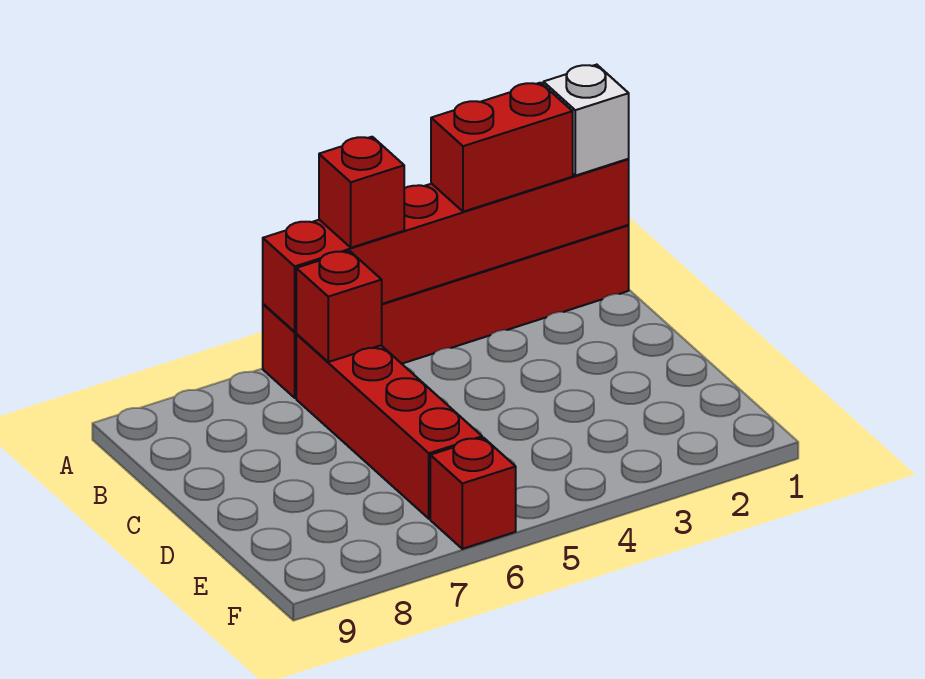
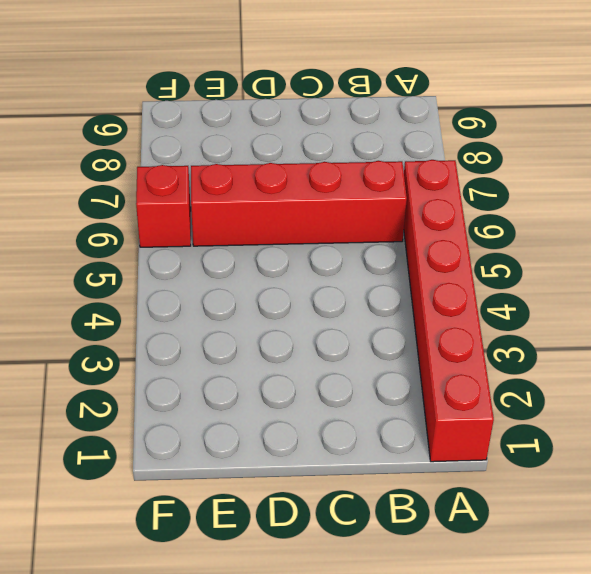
none -> red brick A1:A6 level 2
none -> red brick B6 level 2

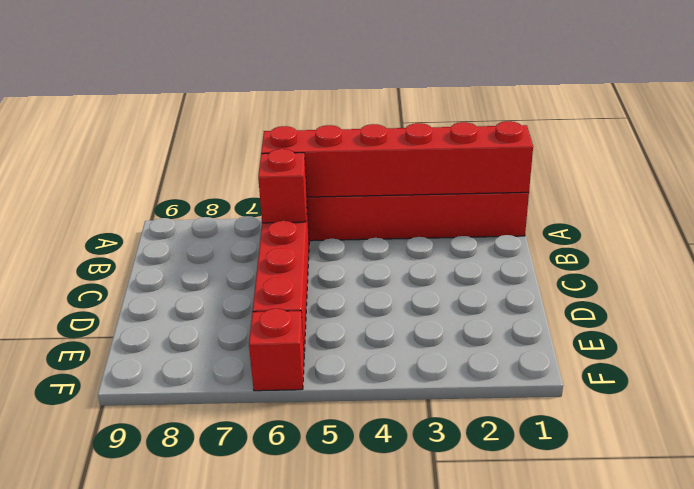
none -> white brick A1 level 3
none -> red brick A2:A3 level 3

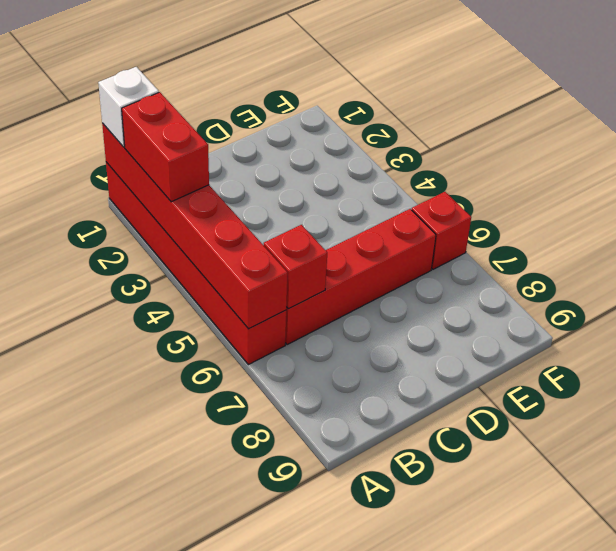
none -> red brick A5 level 3

